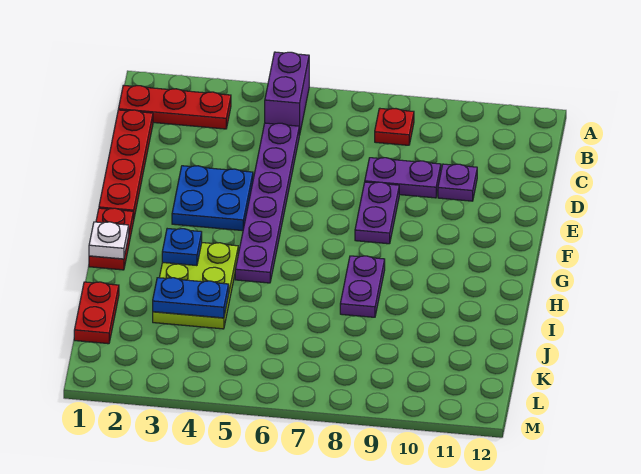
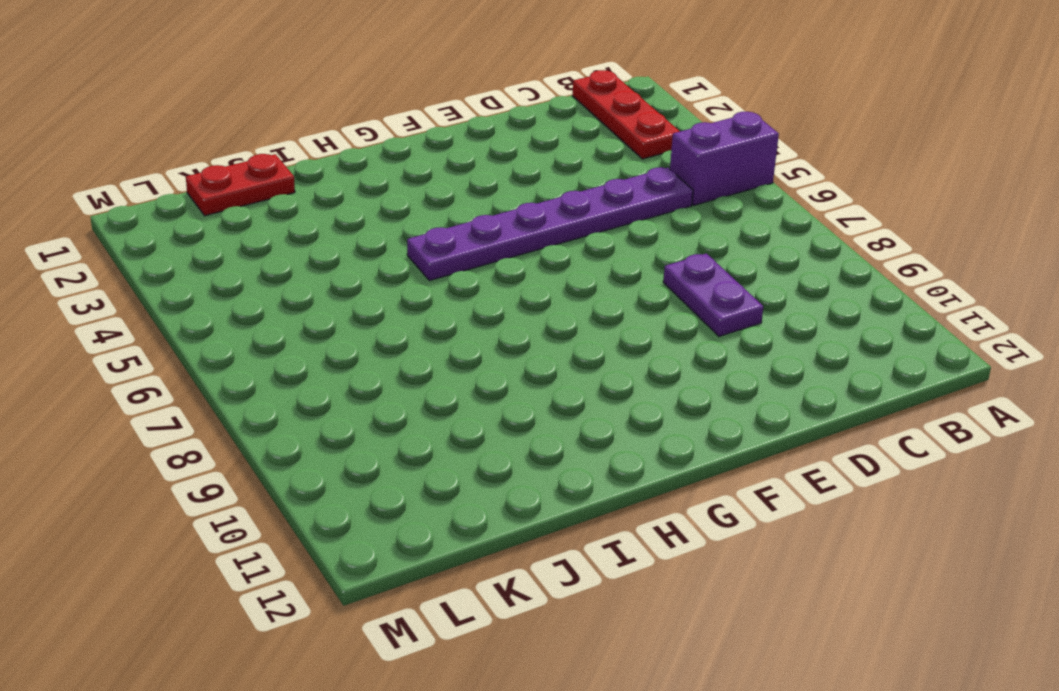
none -> red plate B8 level 1
none -> red plate C1:F1 level 1
none -> purple plate D10 level 1

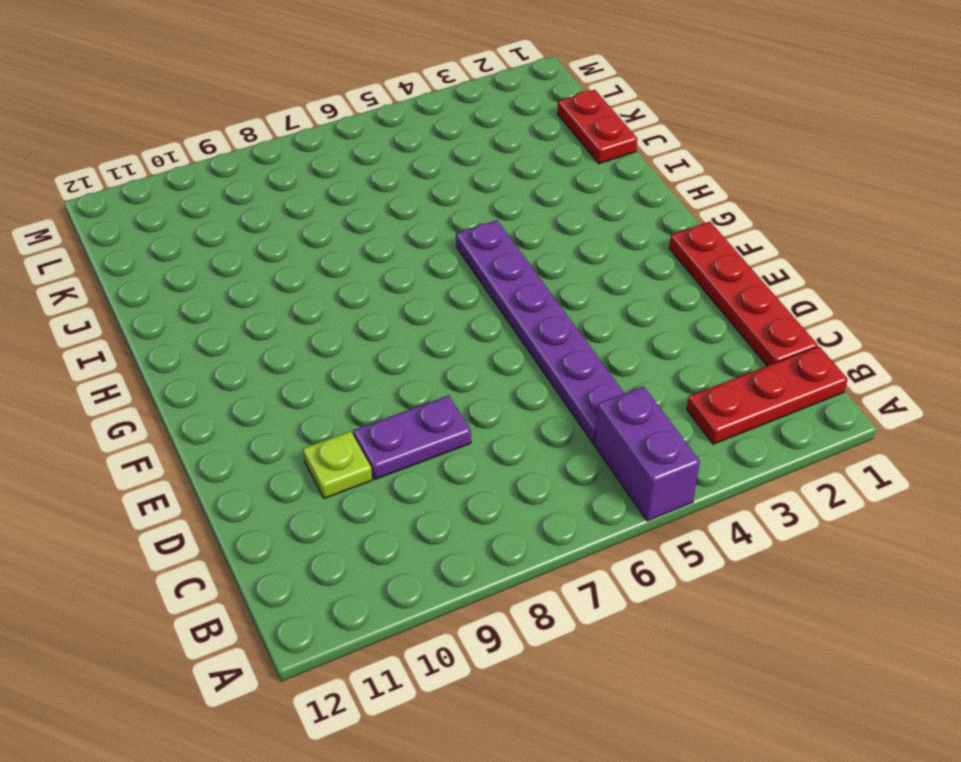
lime plate D10 level 1 -> purple plate D10 level 1
none -> red plate B8 level 1
none -> blue plate E3:F4 level 1
none -> purple plate E8:F8 level 1

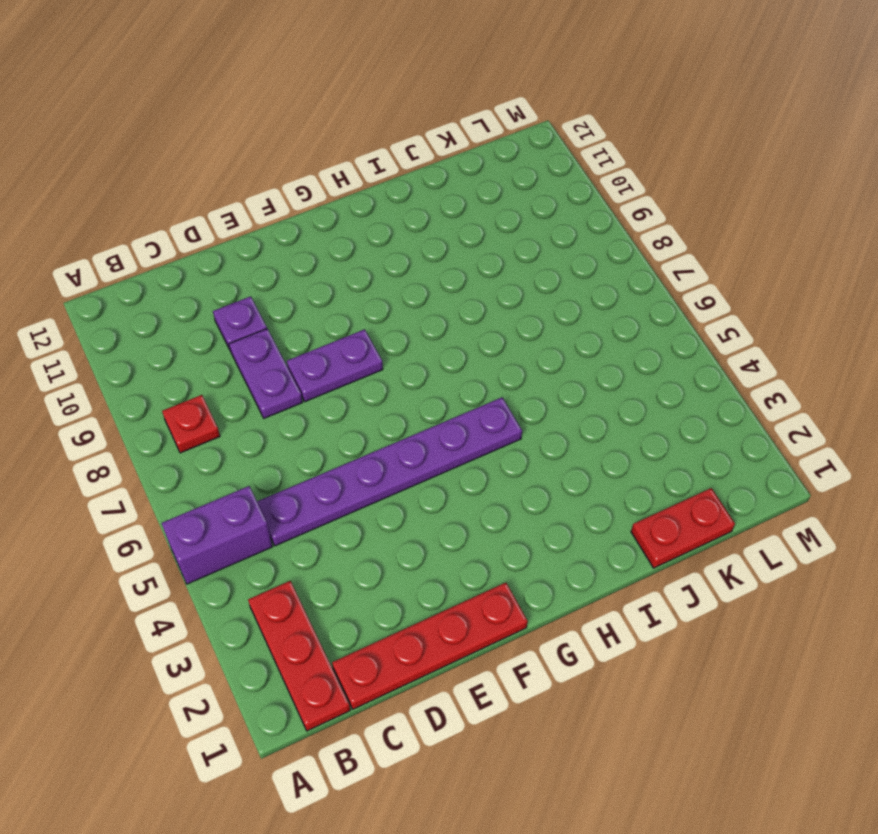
none -> blue plate E3:F4 level 1
none -> red plate G1:H1 level 1
none -> lime plate H3:J4 level 1

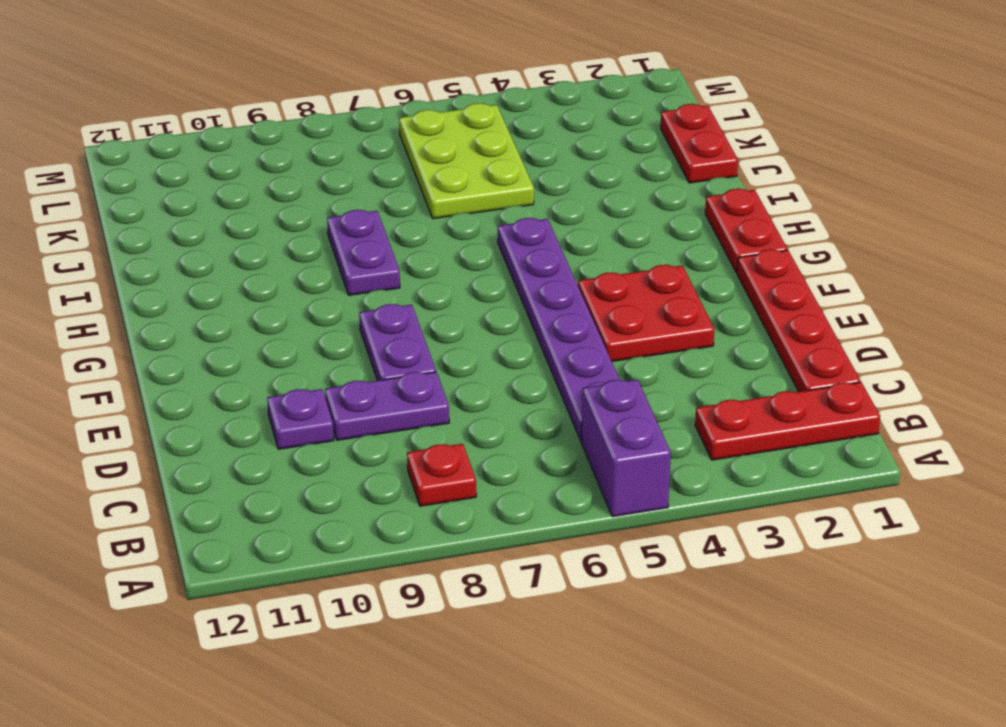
red plate E3:F4 level 1 -> blue plate E3:F4 level 1
lime plate J5:L6 level 1 -> lime plate H3:J4 level 1
none -> white plate H1 level 2
none -> blue plate H3 level 2
none -> blue plate J3:J4 level 2

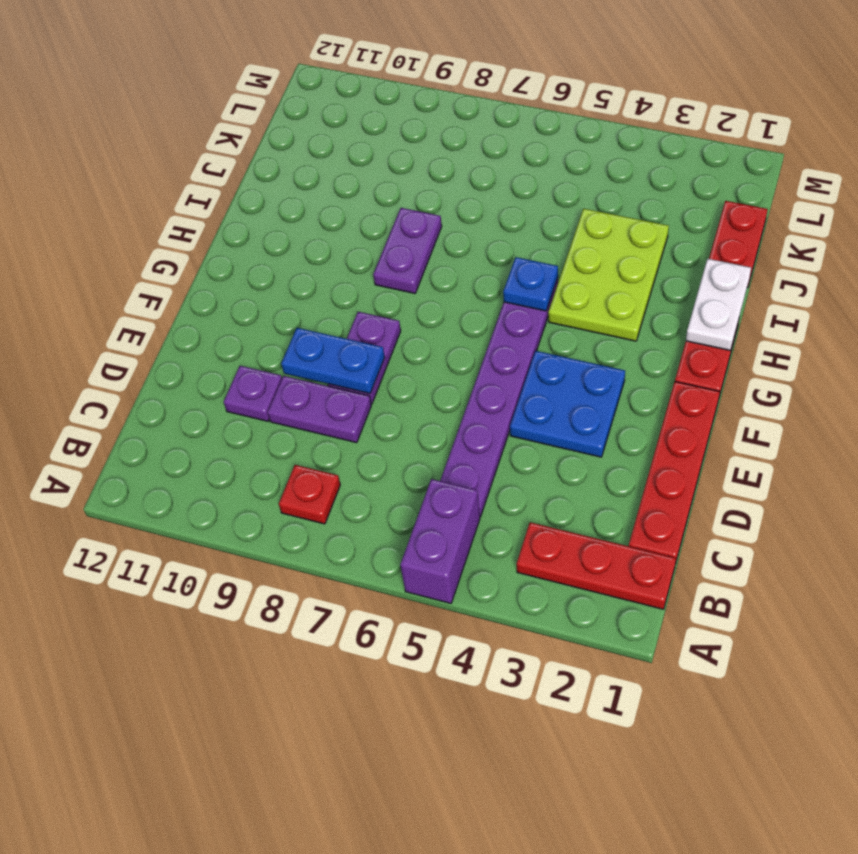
blue plate E8:E9 level 2 -> blue plate J3:J4 level 2
white plate H1:I1 level 2 -> white plate H1 level 2
blue plate H5 level 2 -> blue plate H3 level 2

